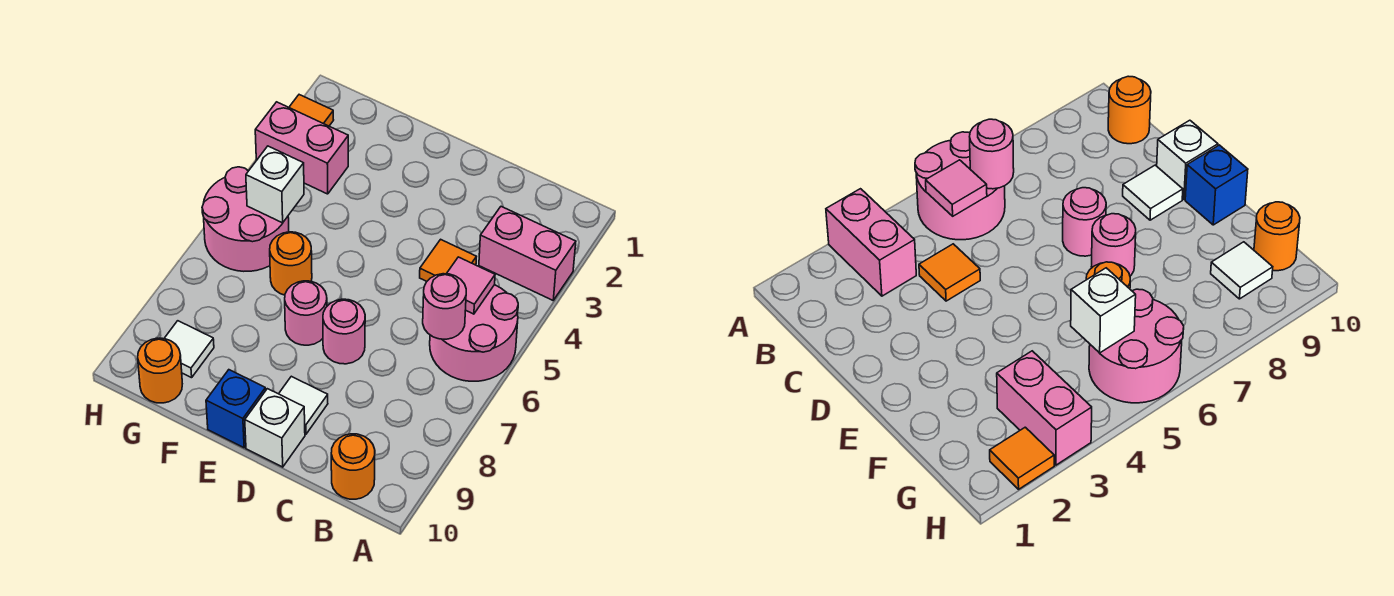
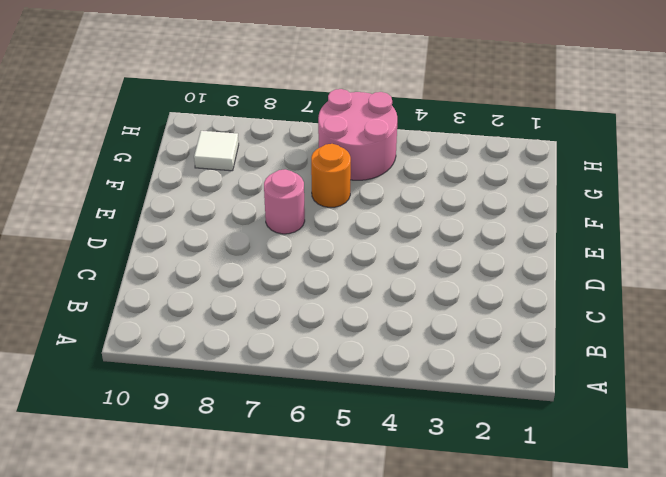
none -> pink brick A3:B3 level 1
none -> pink round brick A5:B6 level 1
none -> orange round brick B10 level 1

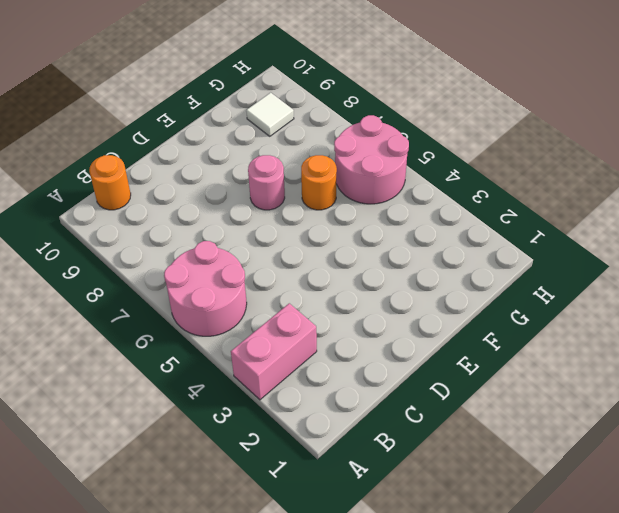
none -> orange tile C4 level 1
none -> pink round brick D7 level 1
none -> white tile D9 level 1

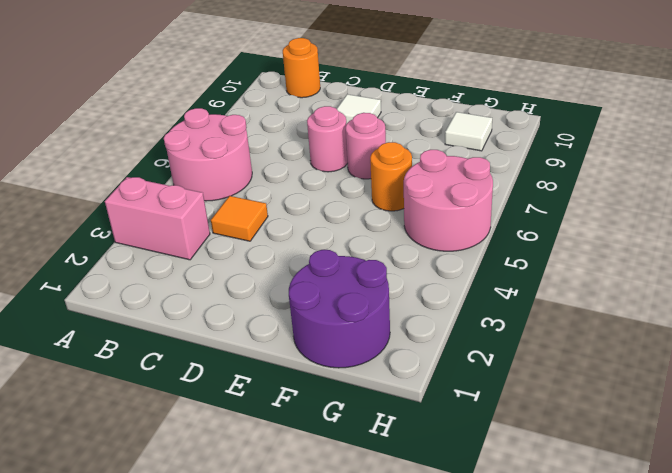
purple round brick F1:G2 level 1 -> none
none -> white brick D10 level 1
none -> blue brick E10 level 1
none -> pink brick G3:H3 level 1

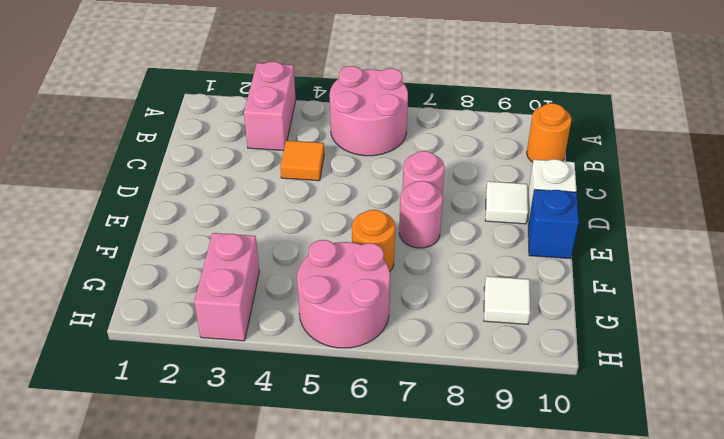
none -> orange round brick G10 level 1
none -> orange tile H2 level 1
none -> pink tile B5 level 2

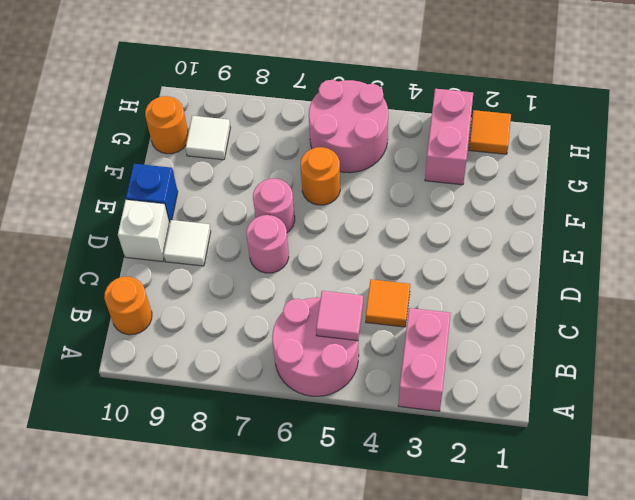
none -> pink round brick B6 level 2
none -> white brick G5 level 2

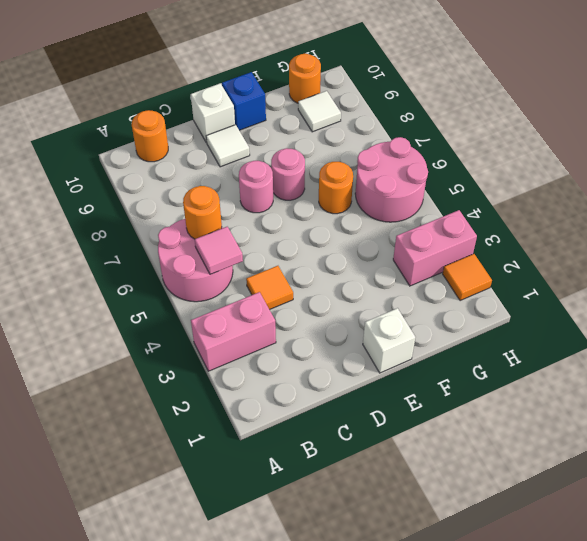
orange round brick B6 level 2 -> pink round brick B6 level 2
white brick E1 level 1 -> white brick G5 level 2

